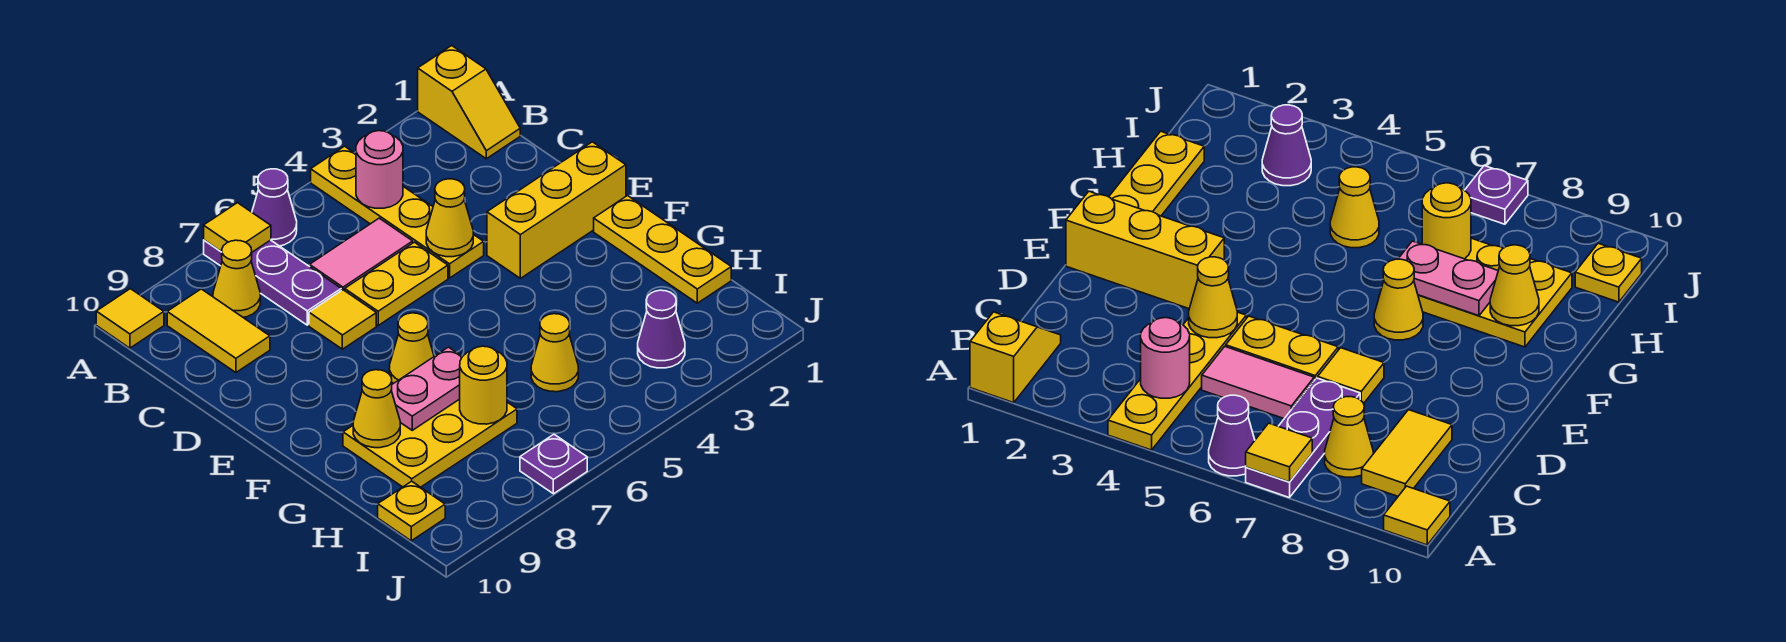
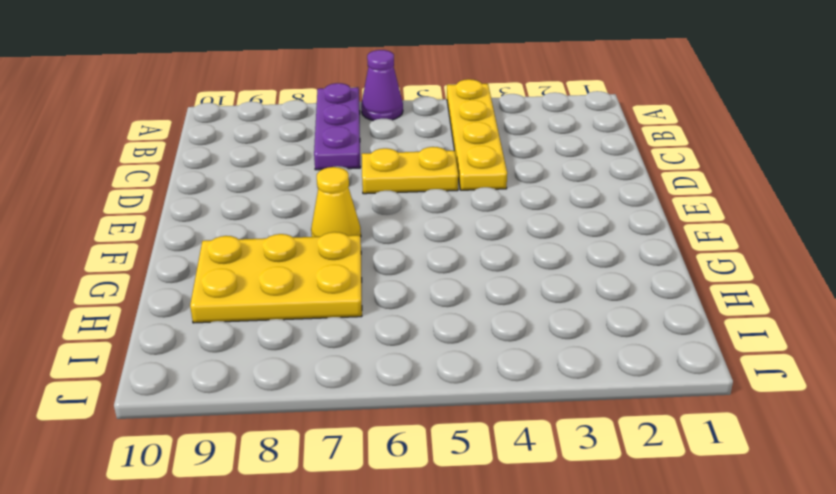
none -> yellow slope A1:B1 level 1 top A
none -> yellow tile A10 level 1
none -> yellow cone B8 level 1

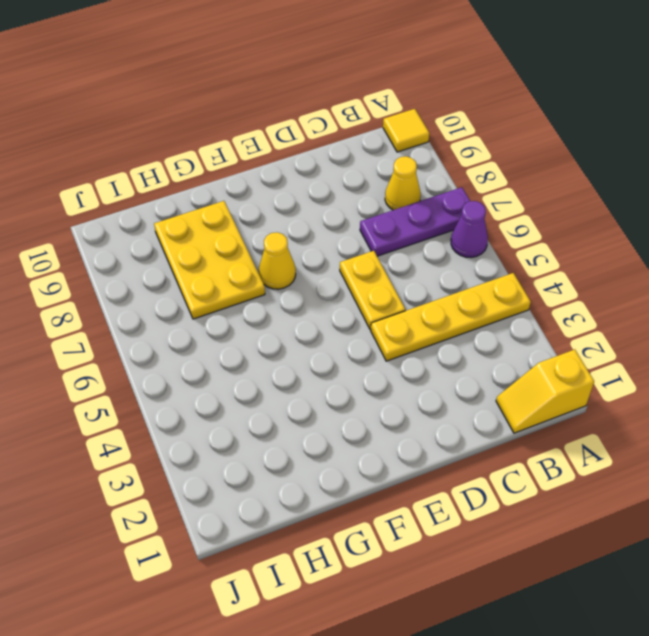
none -> yellow tile B9:C9 level 1
none -> pink tile C5:C6 level 1
none -> yellow tile D7 level 1

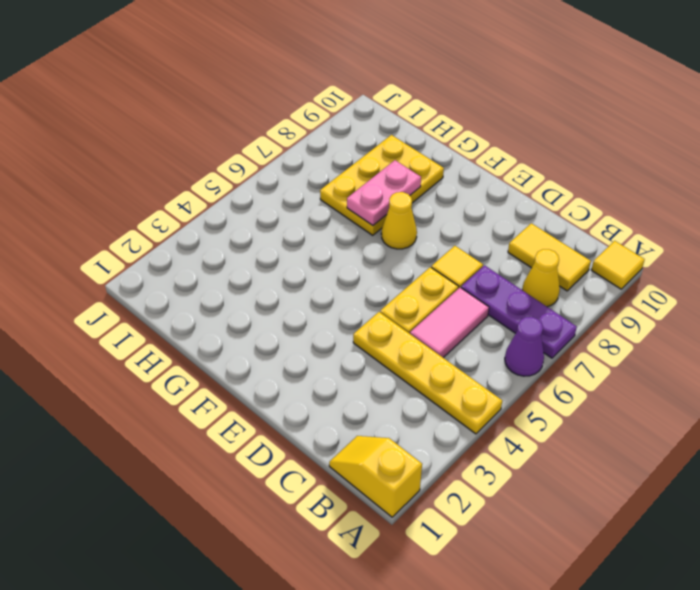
none -> yellow brick E1:E3 level 1
none -> yellow plate F1:H1 level 1
none -> yellow cone H5 level 1

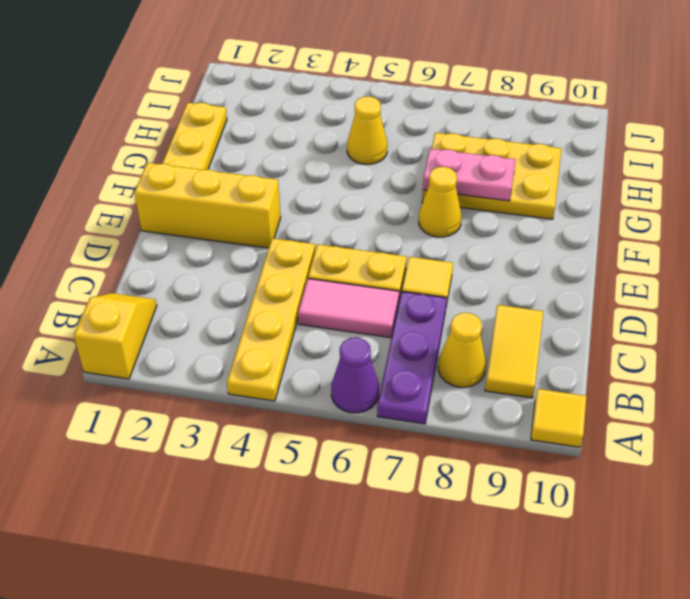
none -> purple cone I3 level 1
none -> yellow plate I10 level 1
none -> purple plate J7 level 1

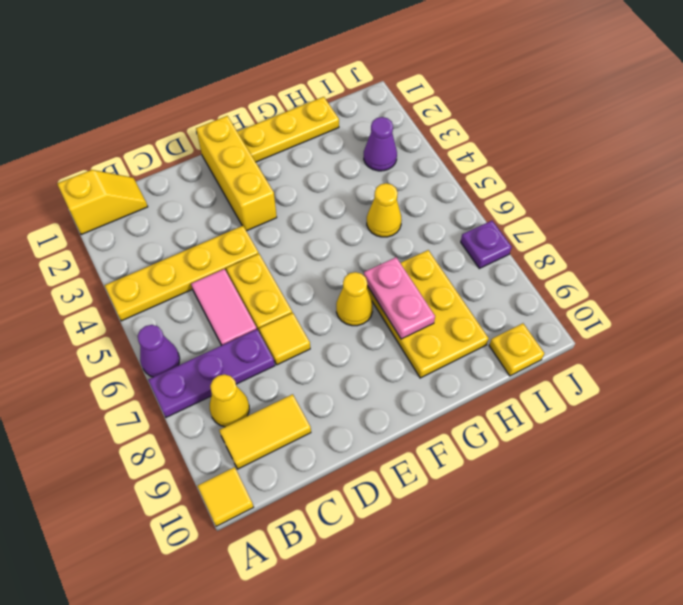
none -> yellow tile A7 level 2
none -> pink round brick B4 level 2
none -> yellow cone D4 level 2

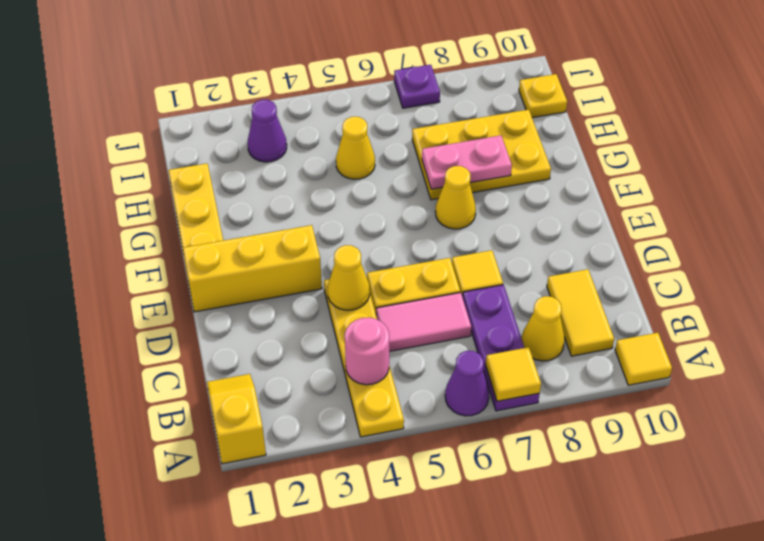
none -> yellow cone G9 level 2
none -> yellow round brick H7 level 2

